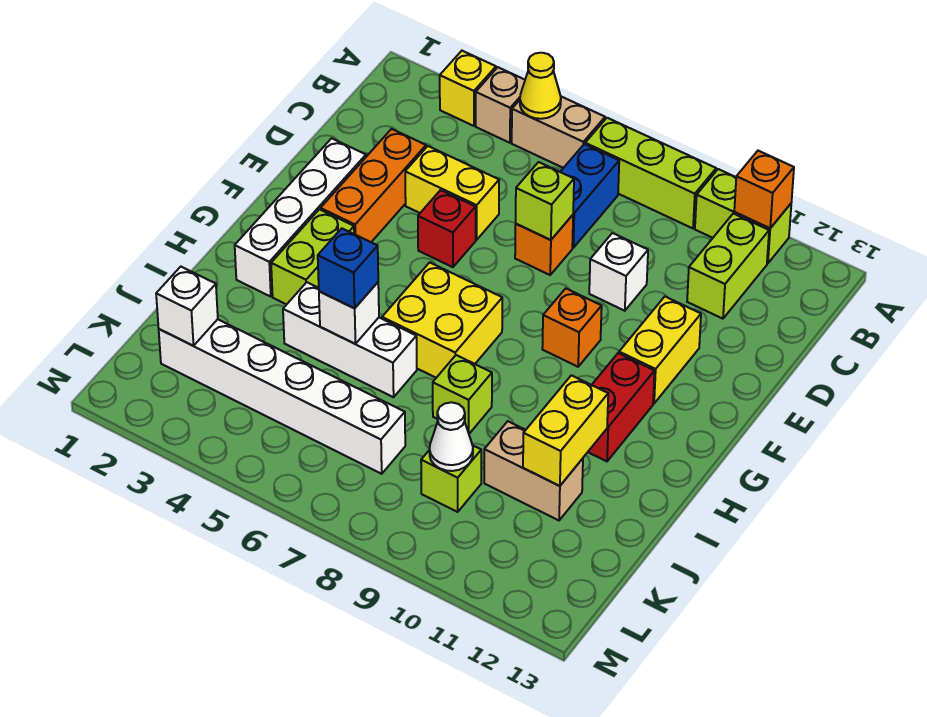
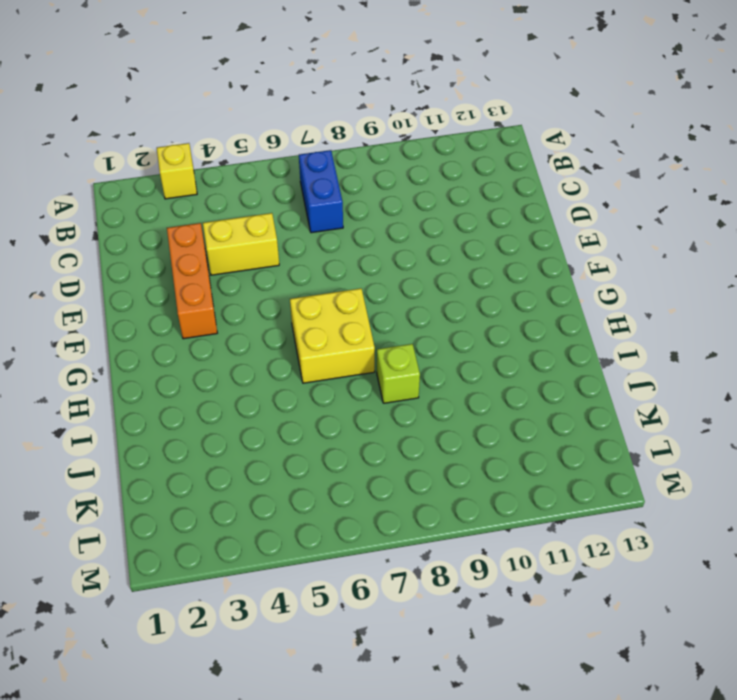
none -> tan brick A4 level 1
none -> tan brick A5:A6 level 1
none -> lime brick A7:A9 level 1
none -> lime brick A10:A11 level 1

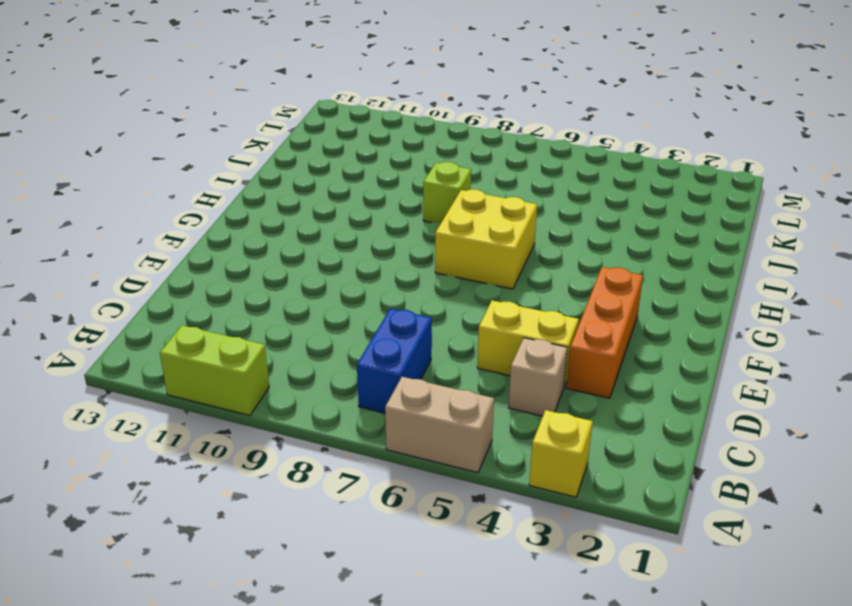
tan brick C4 level 1 -> tan brick A4 level 1
none -> lime brick A7:A9 level 1
none -> lime brick B11:C11 level 1
none -> orange brick D7 level 1
none -> white brick D9 level 1

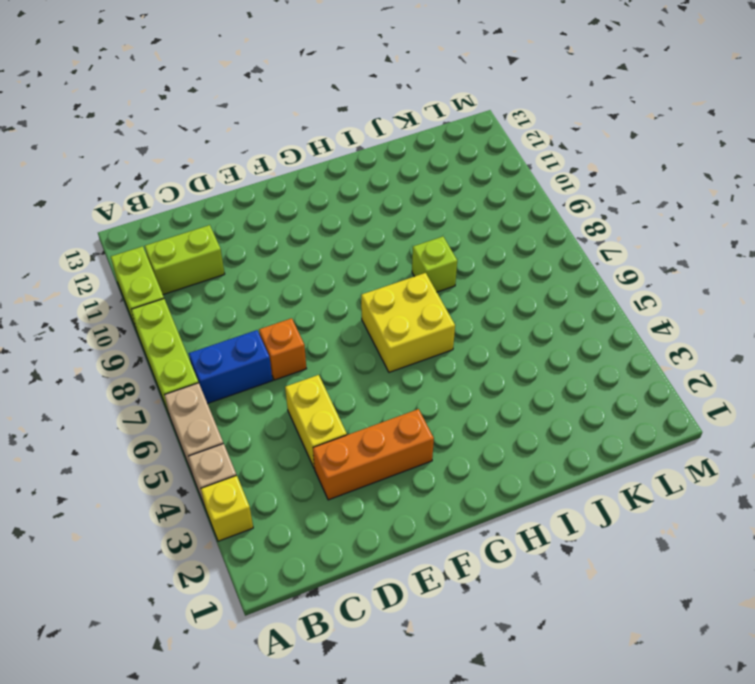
none -> white brick D9 level 1
none -> white brick E2:H2 level 1
none -> red brick E5 level 1
none -> yellow brick E11:F11 level 1

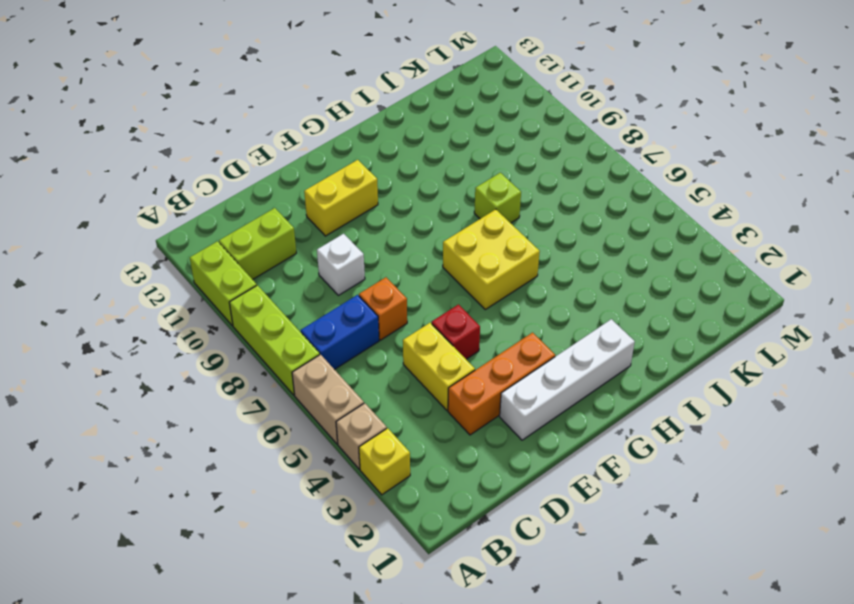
none -> orange brick F9 level 1
none -> lime brick G3:H3 level 1
none -> red brick G11:H11 level 1
none -> white brick I4:I6 level 1

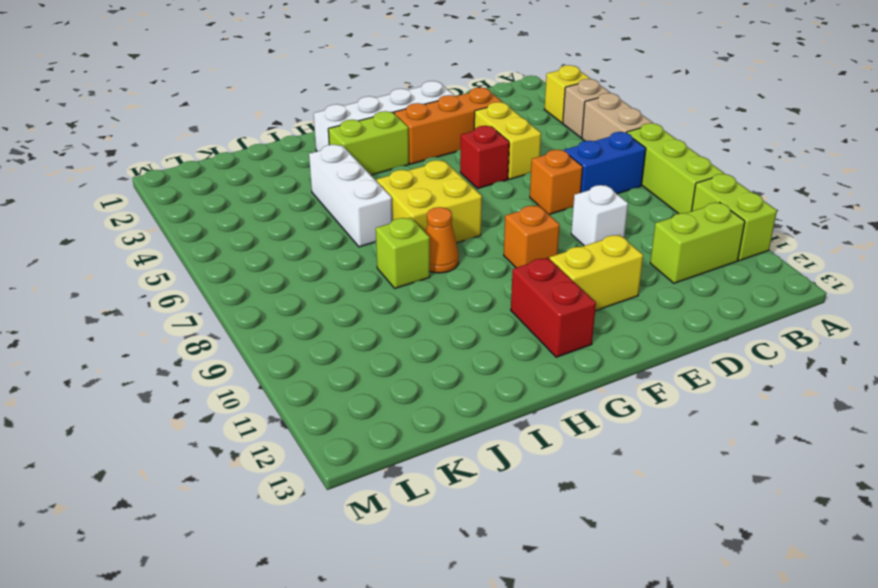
red brick G11:G12 level 1 -> red brick G11:H11 level 1
orange cone H8 level 1 -> none
none -> tan brick J10:J11 level 1
none -> white brick K2:K7 level 1
none -> lime brick K9 level 1
none -> yellow cone A5 level 2

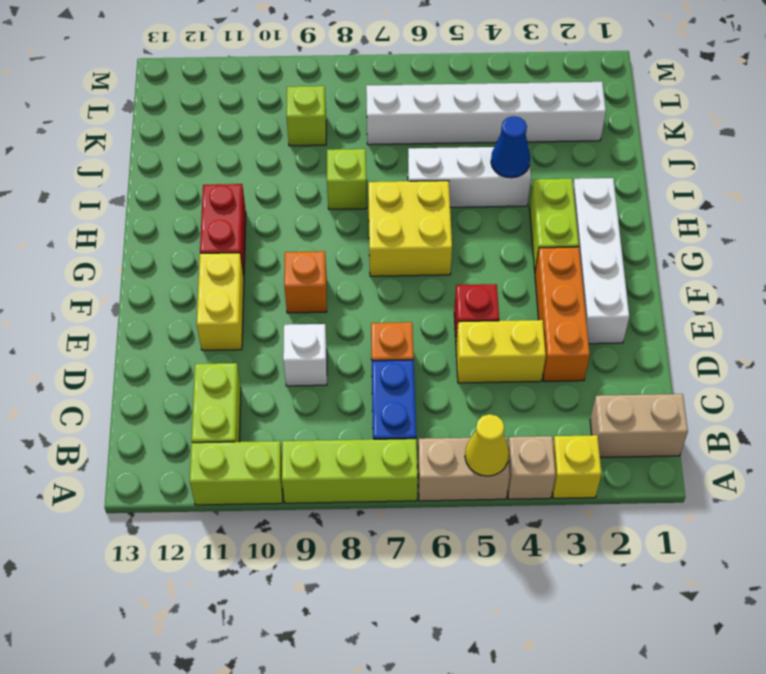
tan brick B1:B2 level 1 -> tan brick J10:J11 level 1
blue cone I4 level 2 -> none
none -> orange brick A11 level 2
none -> lime brick D7 level 2
none -> white brick I5 level 2
none -> yellow brick I11:J11 level 2

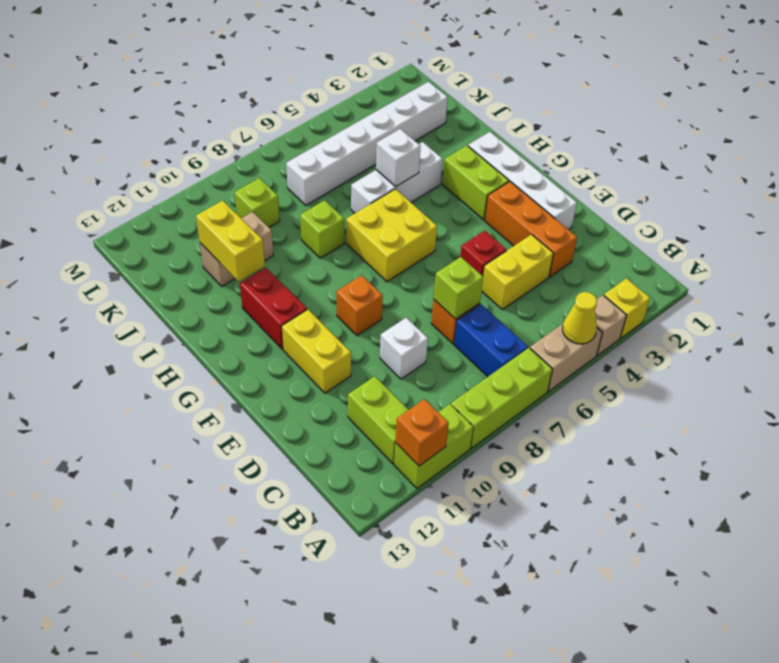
none -> white brick K2 level 2
none -> white cone K9 level 2
none -> blue brick I5 level 3

